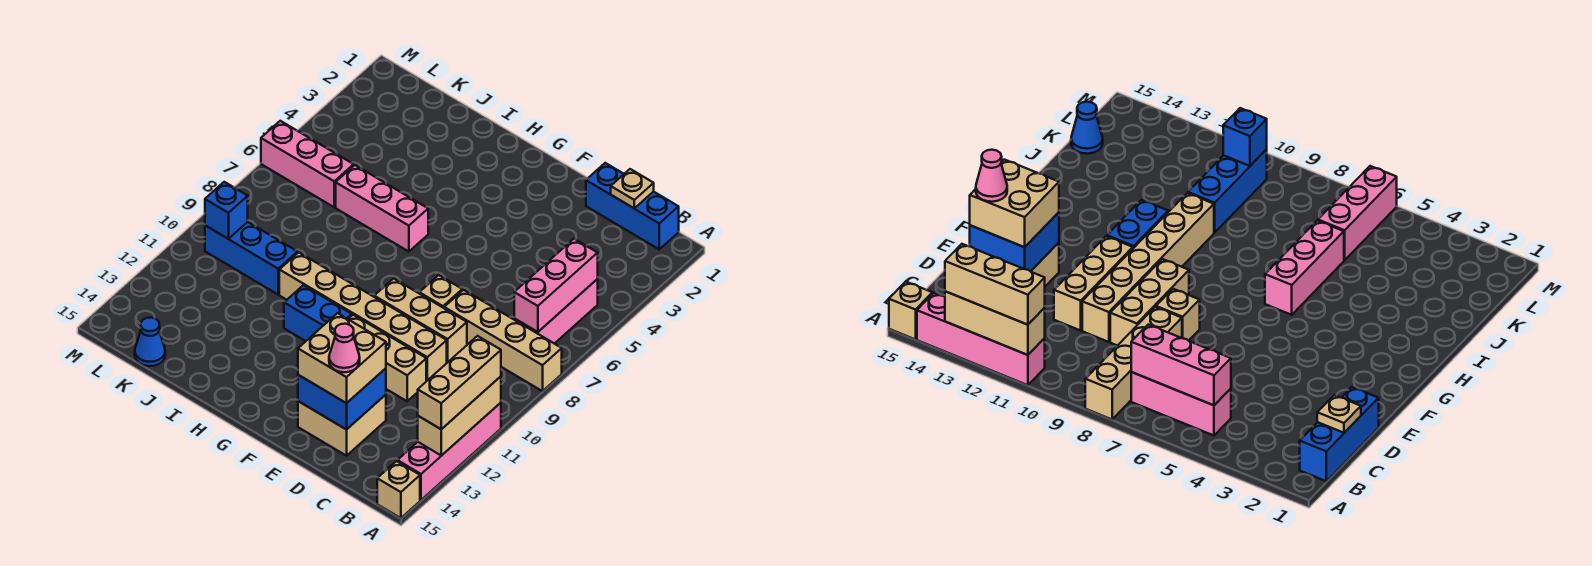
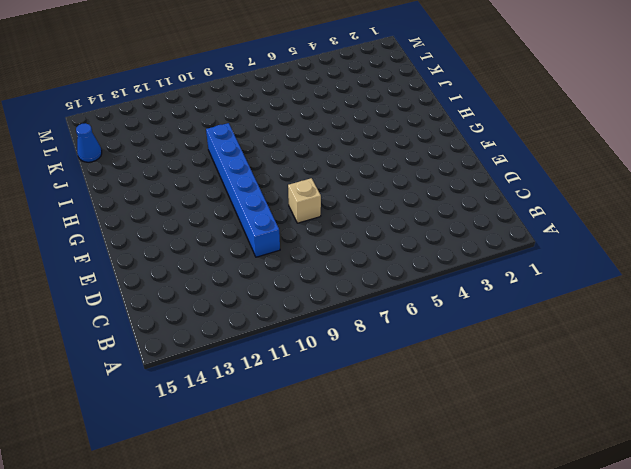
blue brick D10:I10 level 1 -> tan brick D10:I10 level 1
none -> tan brick A8:D8 level 1
none -> pink brick A11:A14 level 1
none -> tan brick A15 level 1

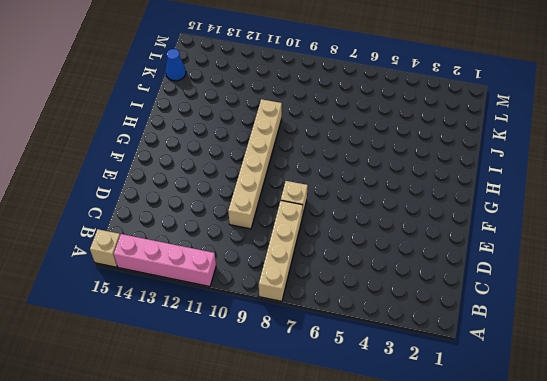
none -> blue brick B1:D1 level 1
none -> pink brick B5:B7 level 1
none -> tan brick D9:F9 level 1

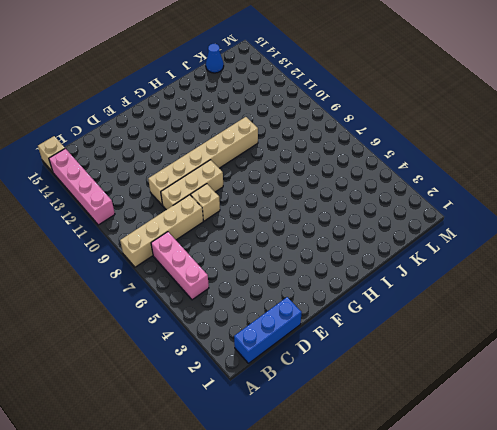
none -> tan brick D11:F11 level 1
none -> tan brick D13:E14 level 1
none -> blue brick G11:H11 level 1

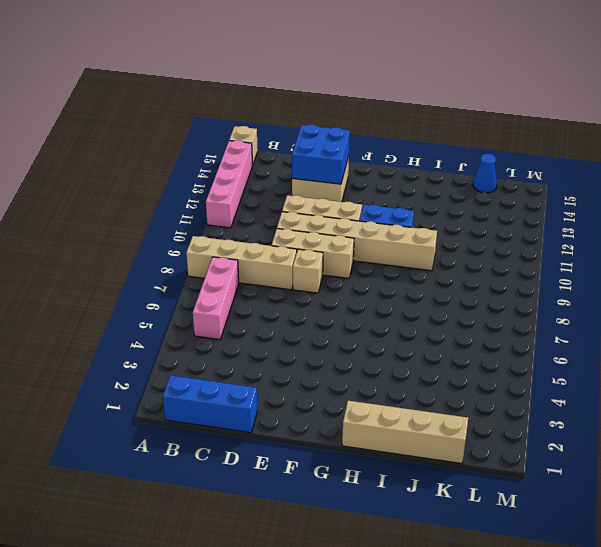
tan brick H1:K1 level 1 -> none
none -> pink brick H6:J6 level 1
none -> blue brick J10:L10 level 1
none -> pink brick K6:M6 level 1

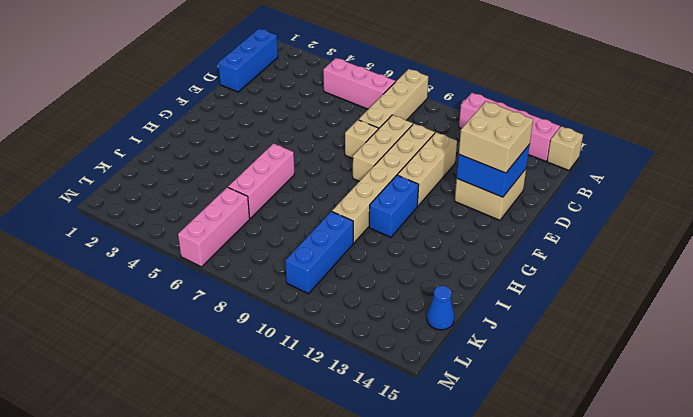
none -> tan brick A11:A13 level 2
none -> pink brick B5:B7 level 2
none -> tan plate C1 level 2

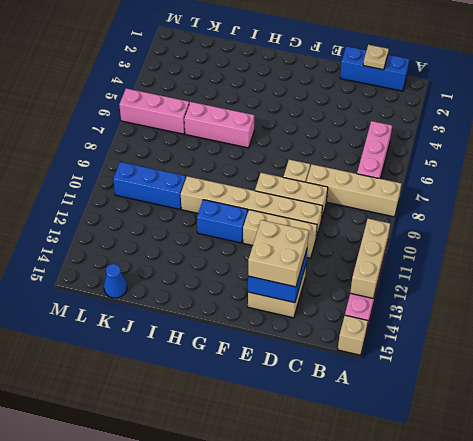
none -> pink brick B5:B7 level 2
none -> blue brick L10 level 2
none -> tan brick A11:A13 level 3

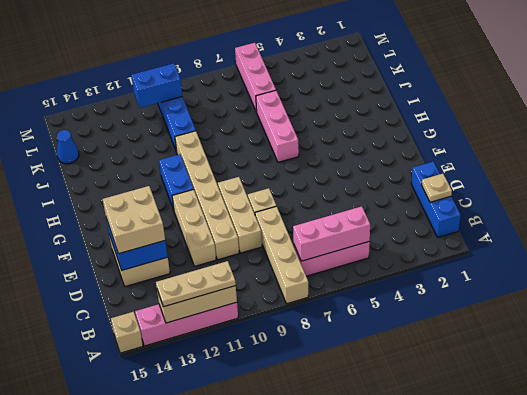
tan plate A11:A13 level 3 -> tan brick A11:A13 level 3
blue brick L10:L11 level 2 -> blue brick L10 level 2
none -> pink cone D14 level 4

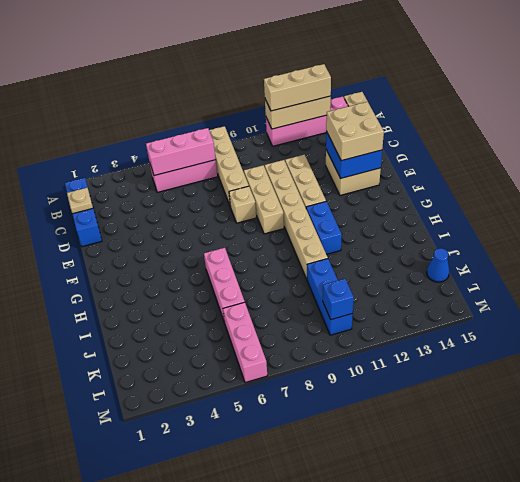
none -> pink cone D14 level 4

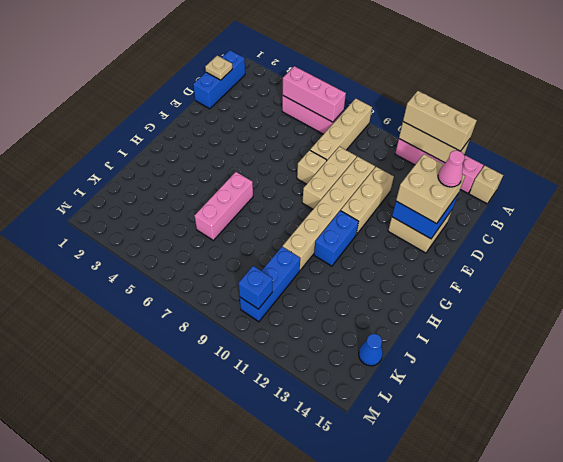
none -> pink brick K6:M6 level 1

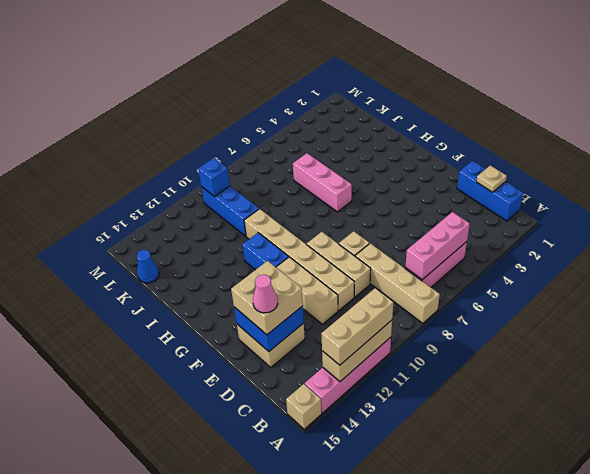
none -> pink brick K6:M6 level 1

